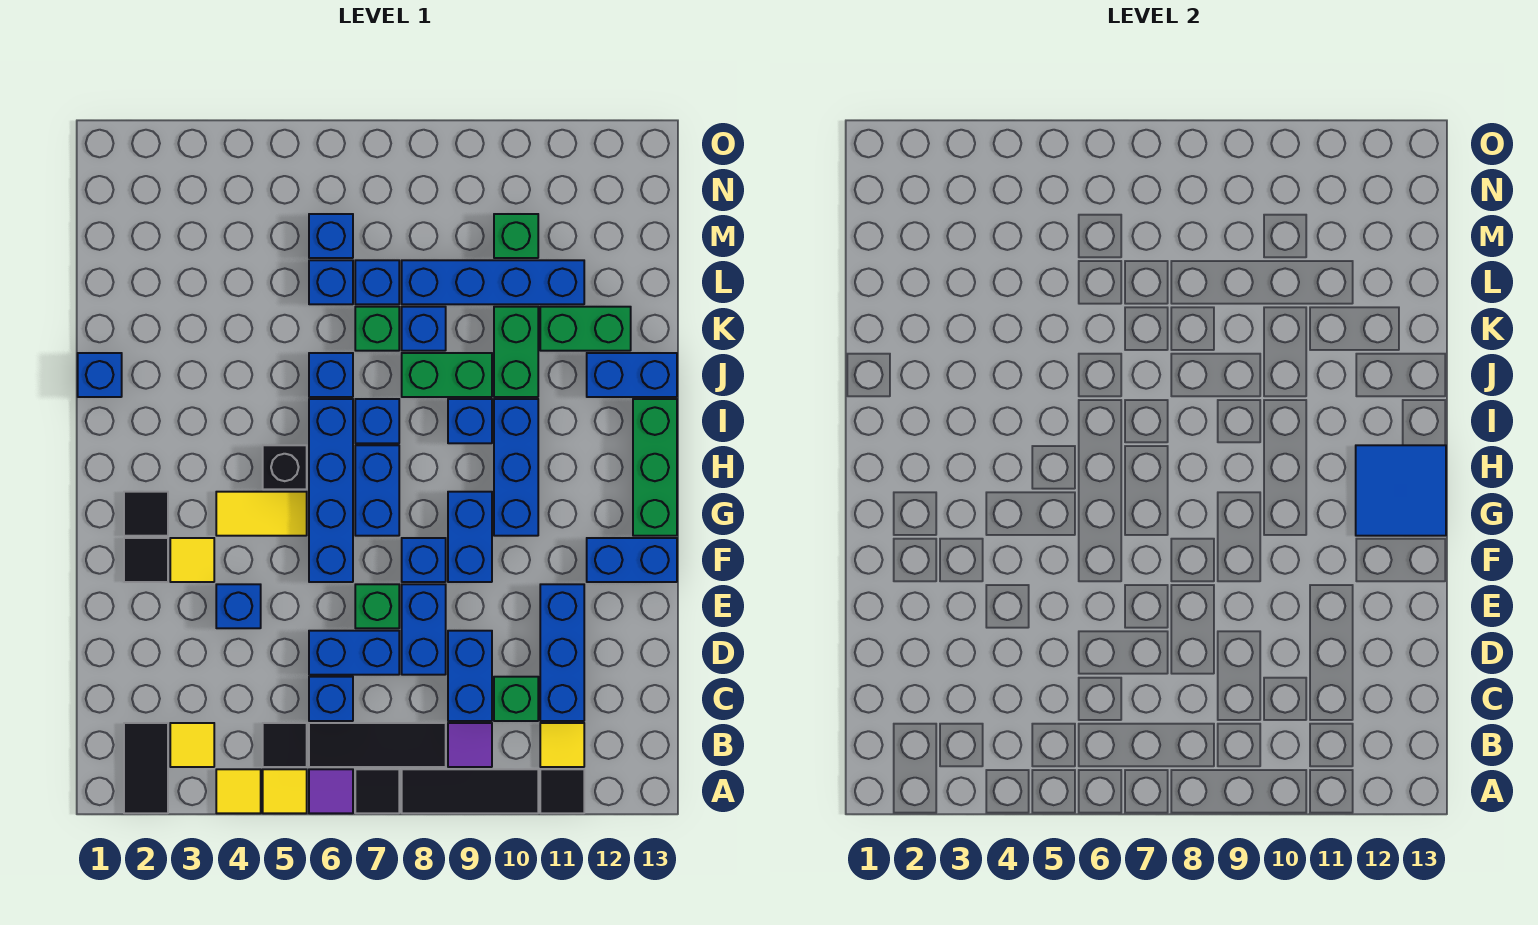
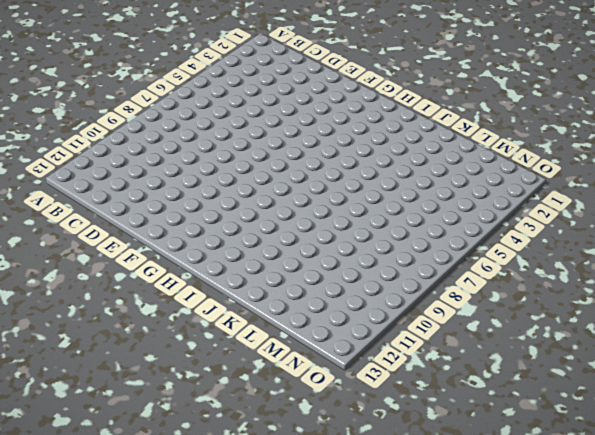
none -> black tile A2:B2 level 1
none -> yellow tile A4 level 1
none -> yellow tile A5 level 1
none -> purple tile A6 level 1

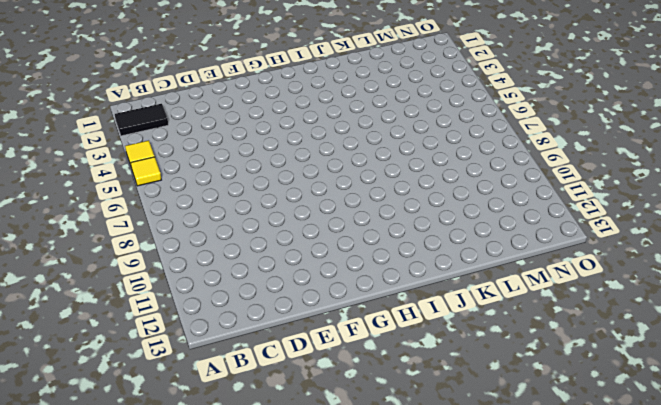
none -> purple tile A6 level 1
none -> black tile A7 level 1
none -> black tile A8:A10 level 1
none -> black tile A11 level 1

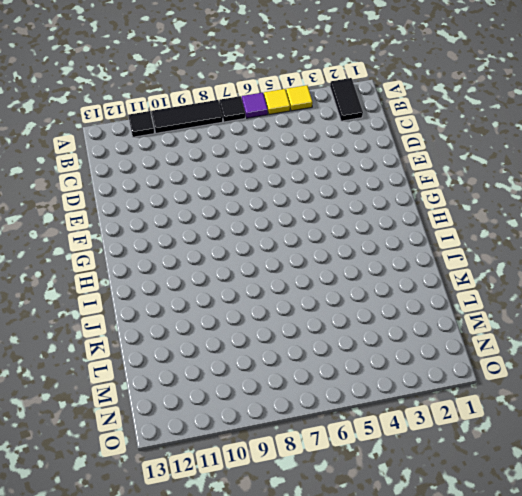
none -> yellow tile B3 level 1
none -> black tile B5 level 1
none -> black tile B6:B8 level 1
none -> purple tile B9 level 1

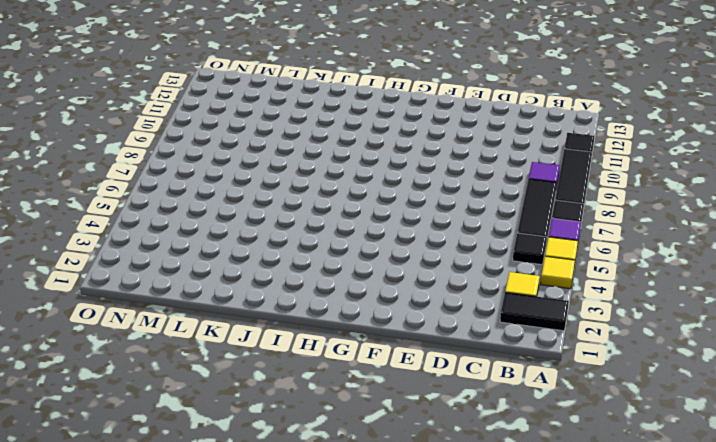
none -> yellow tile B11 level 1
none -> blue brick C6 level 1
none -> blue brick C9:D9 level 1
none -> green brick C10 level 1

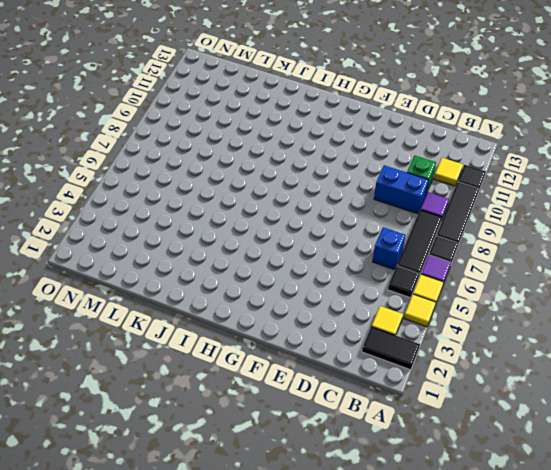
none -> blue brick C11:E11 level 1
none -> blue brick D6:D7 level 1
none -> blue brick D8:E8 level 1
none -> blue brick E4 level 1

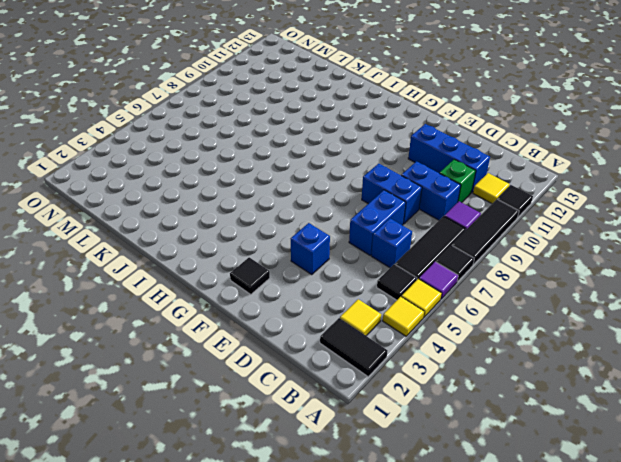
none -> green brick E7 level 1
none -> yellow tile F3 level 1
none -> blue brick F6:I6 level 1
none -> blue brick F8 level 1

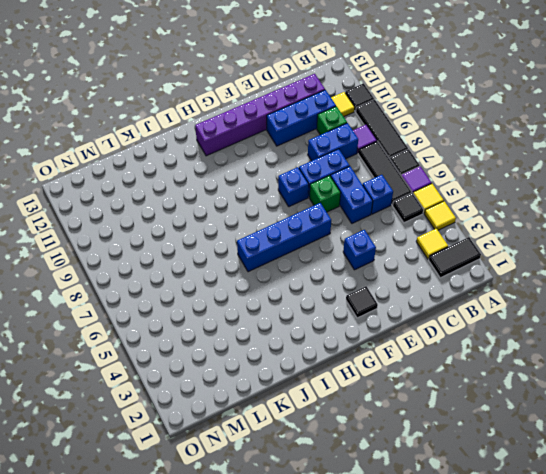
purple brick C12:H12 level 1 -> blue brick F12:F13 level 1
none -> yellow tile F3 level 1
none -> blue brick F9:G9 level 1
none -> black tile G2 level 1
none -> yellow tile G4:G5 level 1

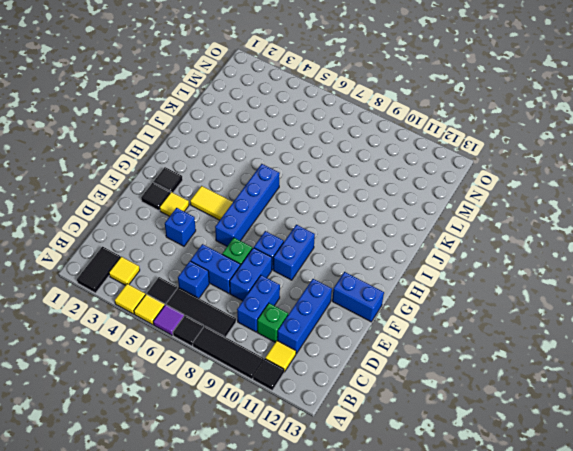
none -> purple tile B9 level 1
none -> blue brick G7:H7 level 1
none -> blue brick G10:I10 level 1
none -> green brick G13:I13 level 1

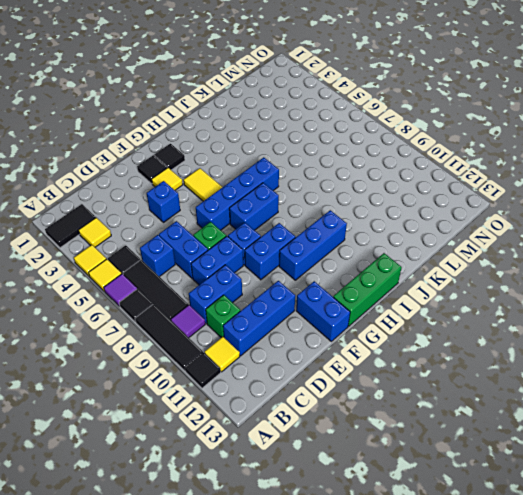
none -> black brick H5 level 1
none -> blue brick I7 level 1
none -> blue brick I9 level 1
none -> blue brick J1 level 1

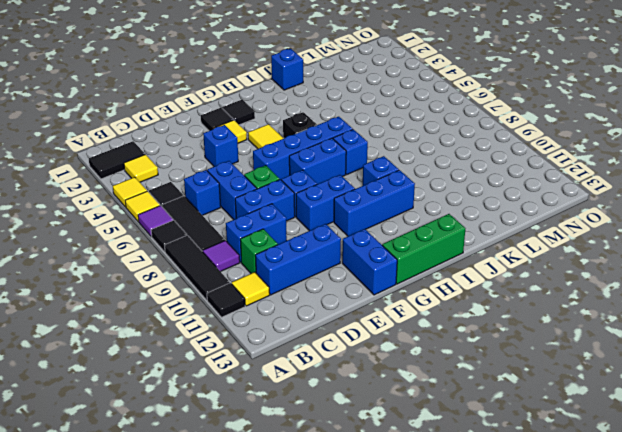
none -> blue brick J6 level 1
none -> green brick J8:J9 level 1
none -> green brick J10:K10 level 1
none -> blue brick J12:J13 level 1

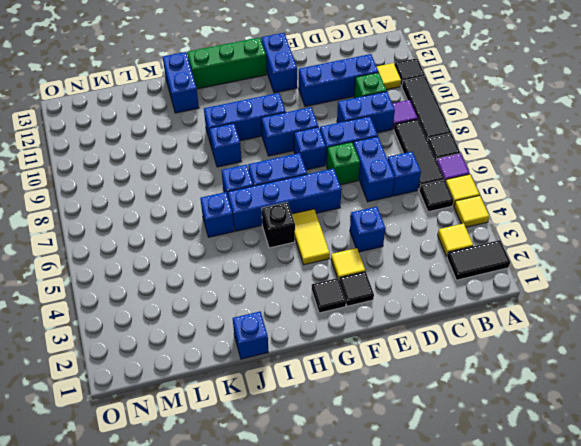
none -> green brick J8:J9 level 1
none -> green brick J10:K10 level 1
none -> green brick K7 level 1
none -> blue brick K8 level 1

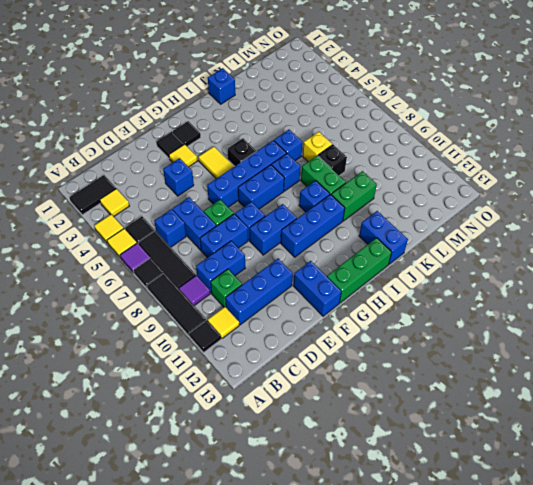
yellow brick K7 level 1 -> green brick K7 level 1
black brick K8 level 1 -> blue brick K8 level 1
none -> green brick K11:K12 level 1
none -> blue brick L6 level 1
none -> blue brick L7 level 1
none -> blue brick L8:L11 level 1

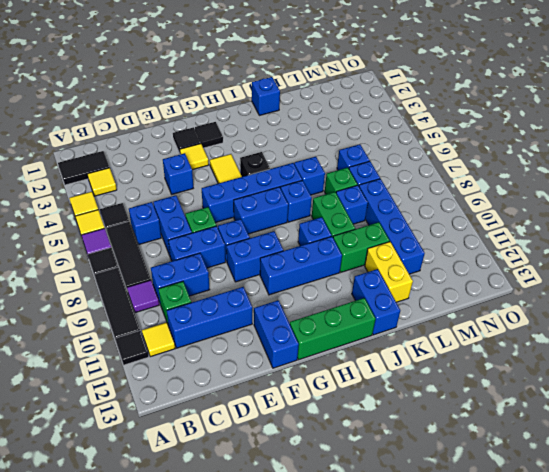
yellow brick K11:K12 level 1 -> green brick K11:K12 level 1
none -> blue brick M6 level 1
none -> green brick M10 level 1
none -> blue tile G12:H13 level 2

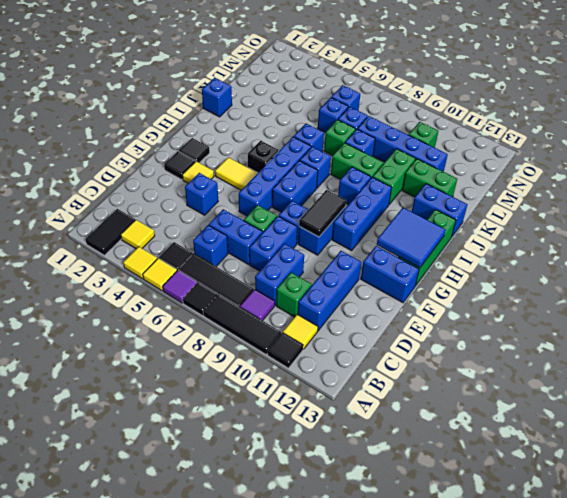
black tile F9:G9 level 2 -> none

